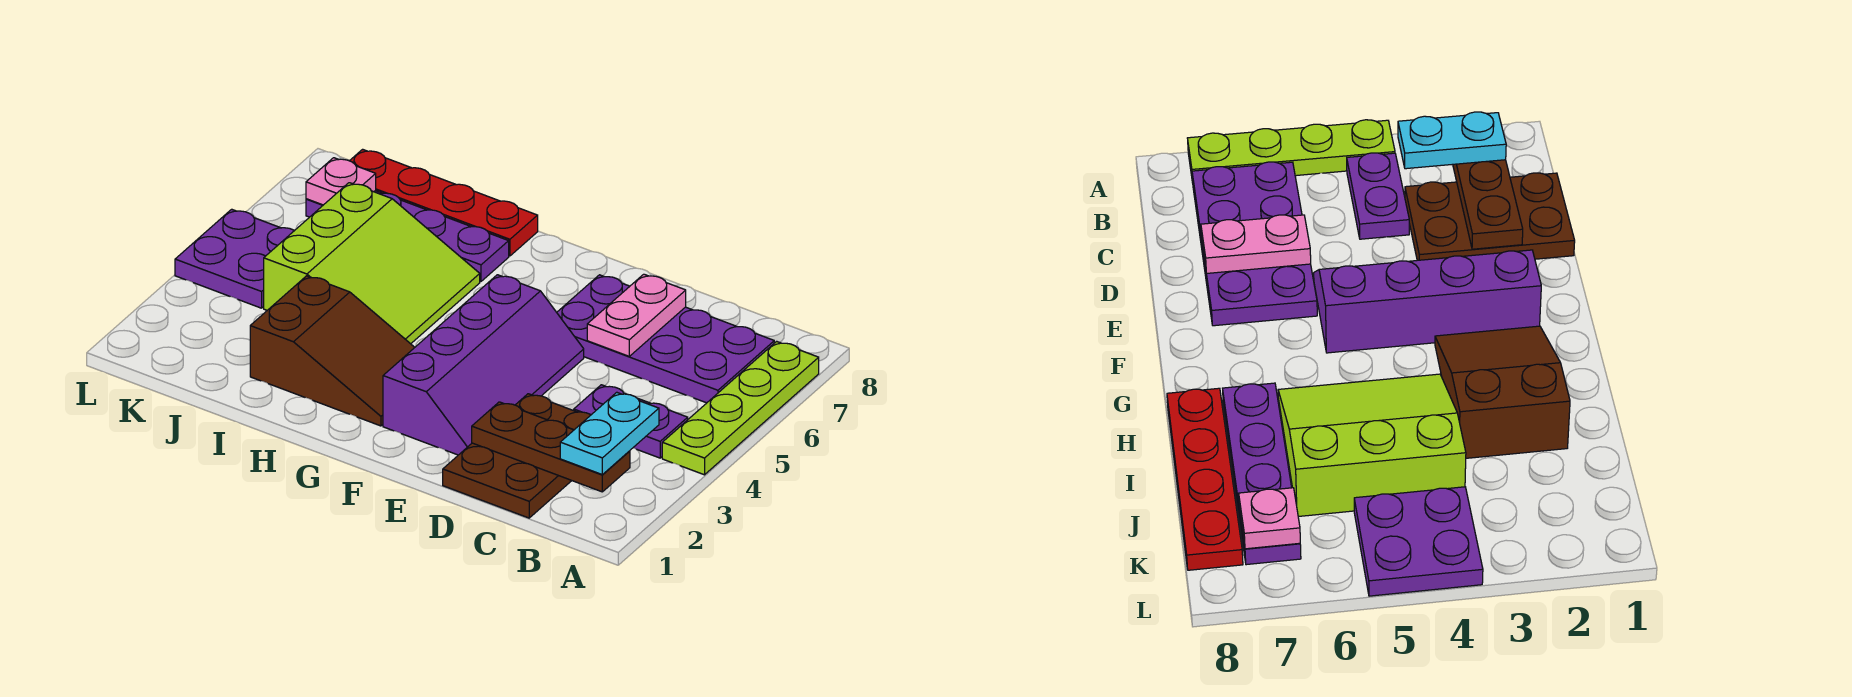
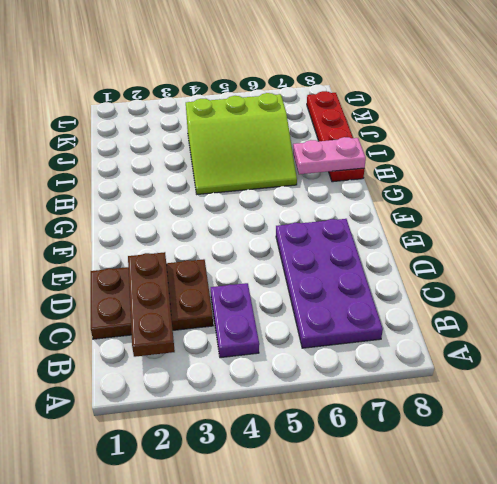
pink plate H7:H8 level 2 -> pink plate D6:D7 level 2
none -> lime plate A4:A7 level 1
none -> purple slope E2:F5 level 1 top F
none -> brown slope G2:I3 level 1 top I

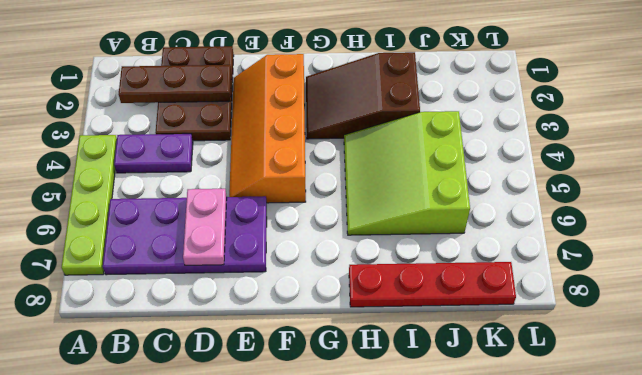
orange slope E2:F5 level 1 top F -> purple slope E2:F5 level 1 top F
none -> purple plate H7:K7 level 1
none -> purple plate K4:L5 level 1
none -> pink plate K7 level 2

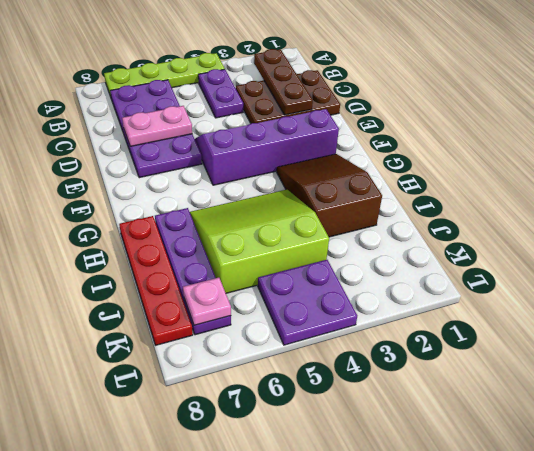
none -> cyan plate B2:B3 level 3

